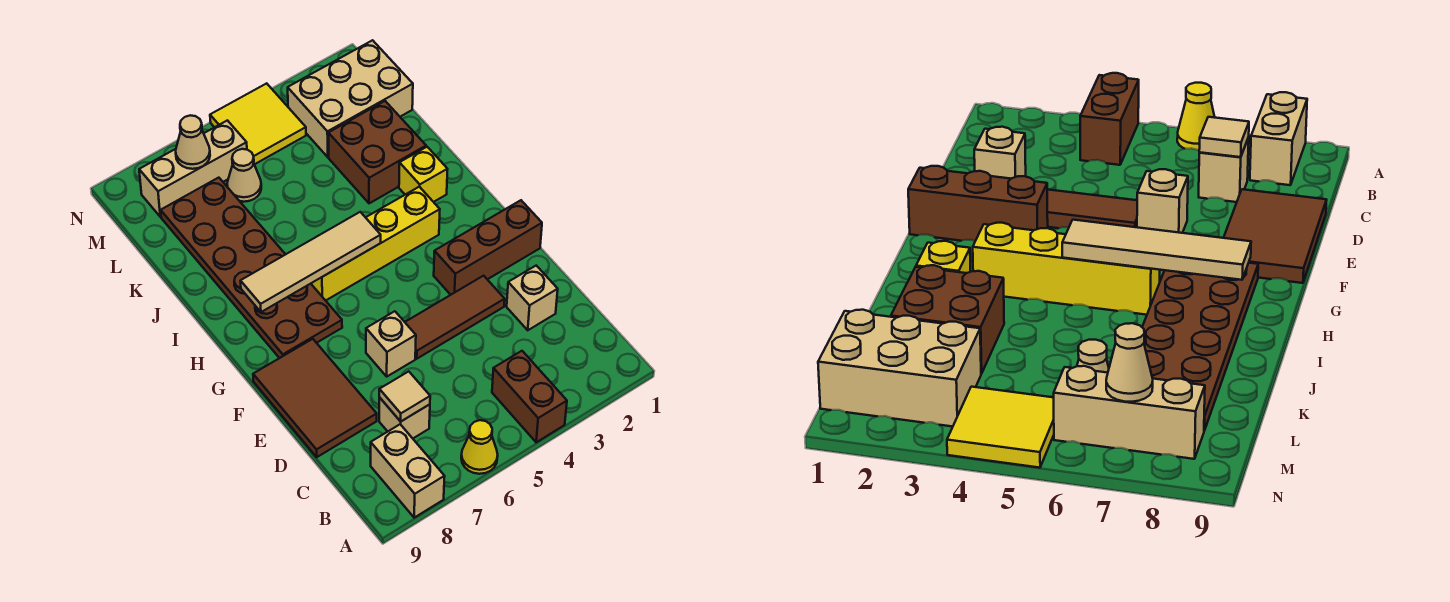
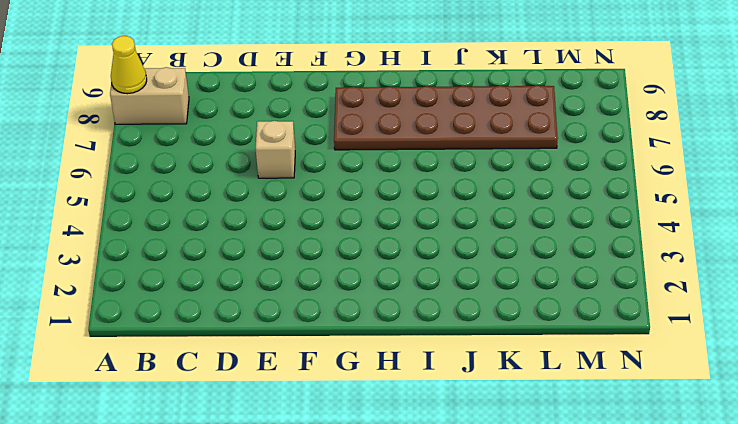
yellow cone A8 level 2 -> yellow cone A6 level 1
none -> brown brick A4:B4 level 1
none -> tan brick C7 level 1
none -> tan brick D2 level 1

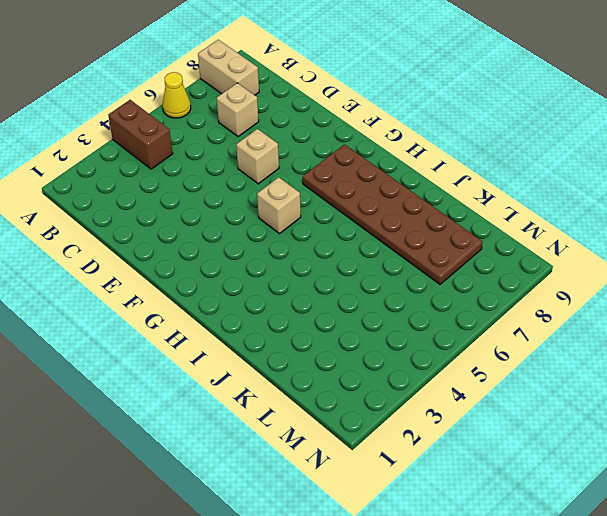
tan brick G5 level 1 -> tan brick D2 level 1
none -> brown tile D8:F9 level 1
none -> brown tile E3:E5 level 1
none -> brown brick F1:F3 level 1

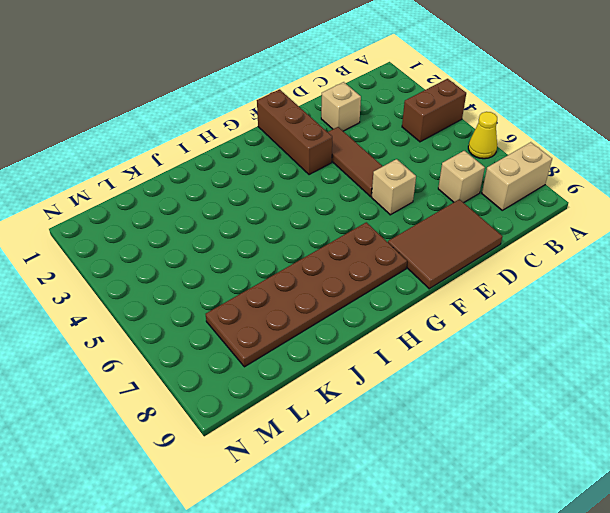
none -> yellow brick H3:H6 level 1
none -> yellow brick I2 level 1
none -> brown brick J2:K3 level 1

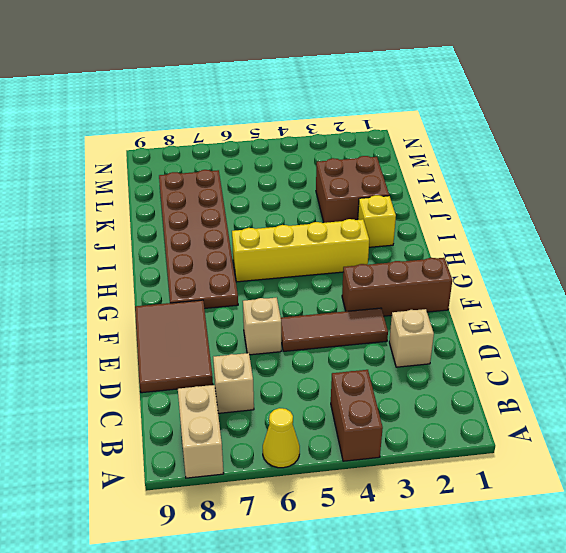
none -> tan brick L1:M3 level 1
none -> tan cone L6 level 1
none -> yellow tile M4:N5 level 1

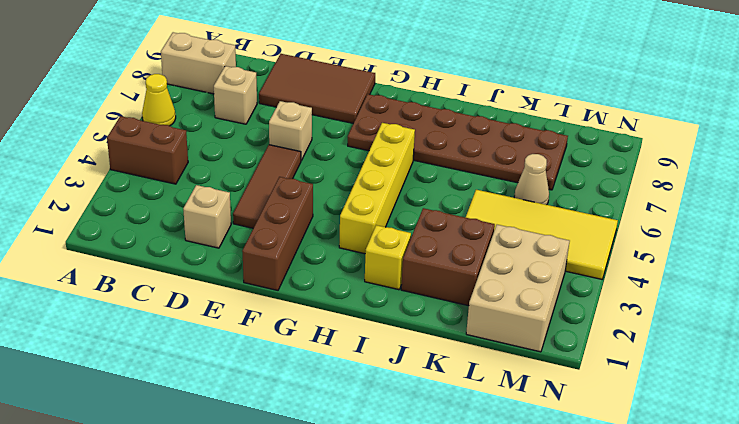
yellow tile K4:N5 level 1 -> yellow tile M4:N5 level 1
none -> tan brick M6:M8 level 1
none -> tan tile C7 level 2
none -> tan tile H5:H8 level 2

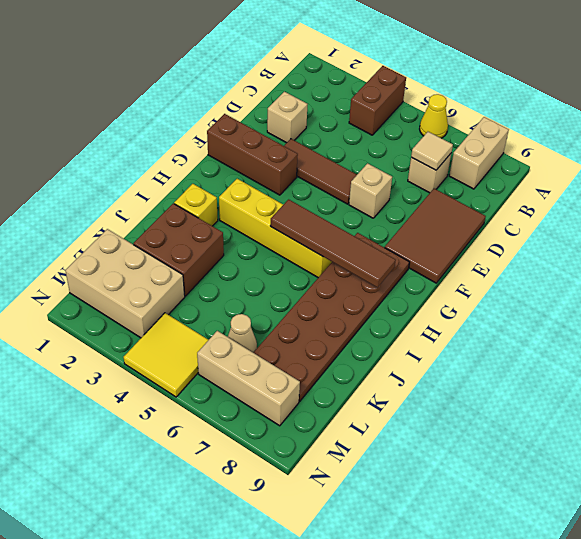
brown tile H5:H8 level 2 -> tan tile H5:H8 level 2
none -> tan cone M7 level 2

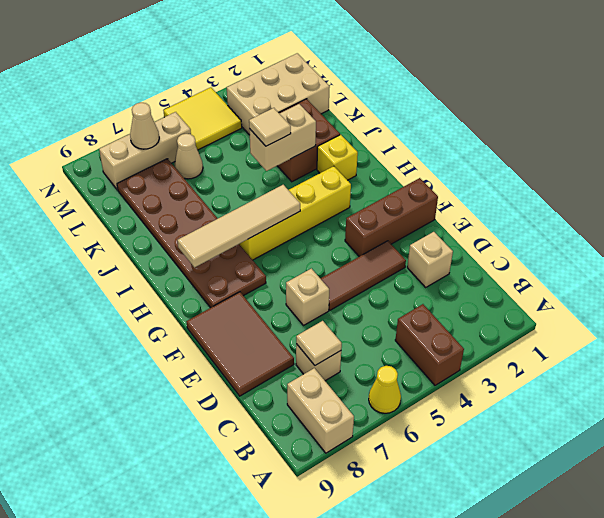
tan brick J3:J4 level 2 -> none
tan tile J4 level 3 -> none

